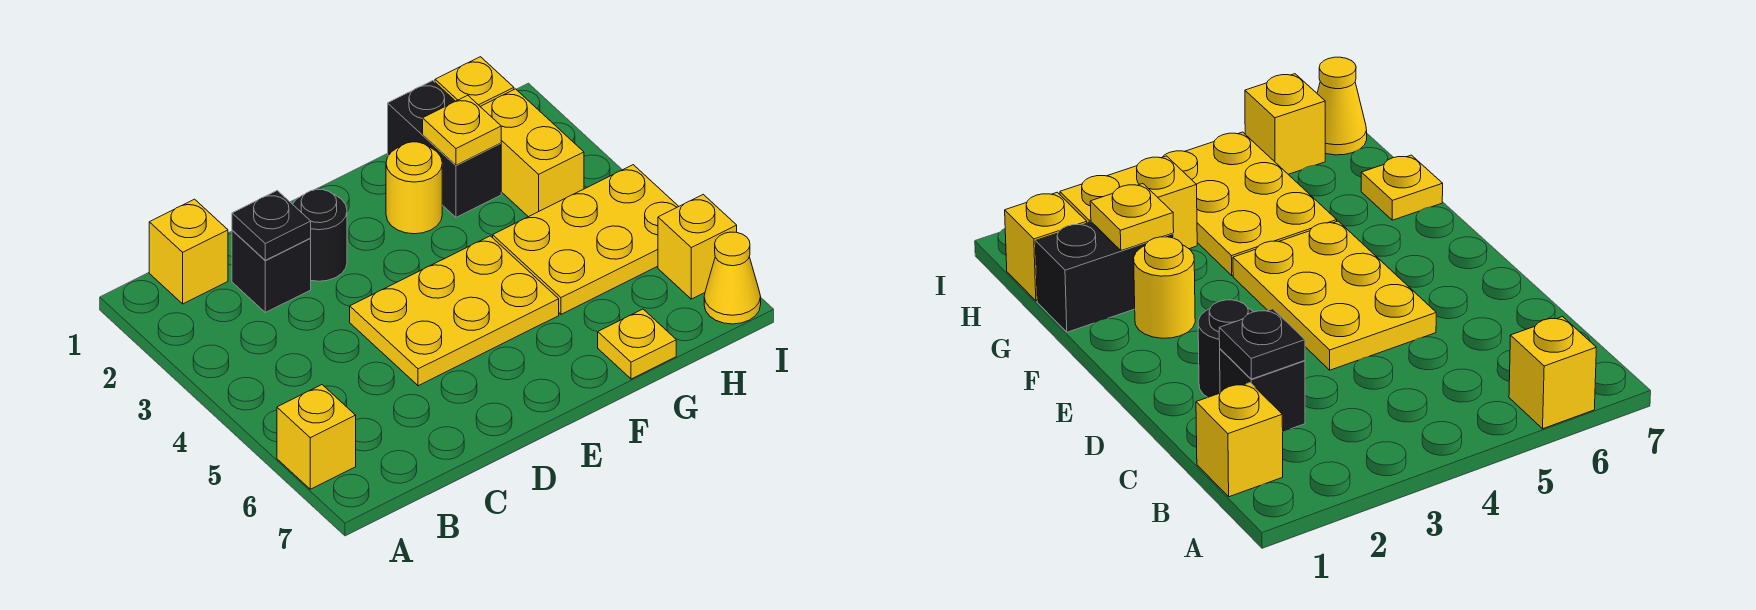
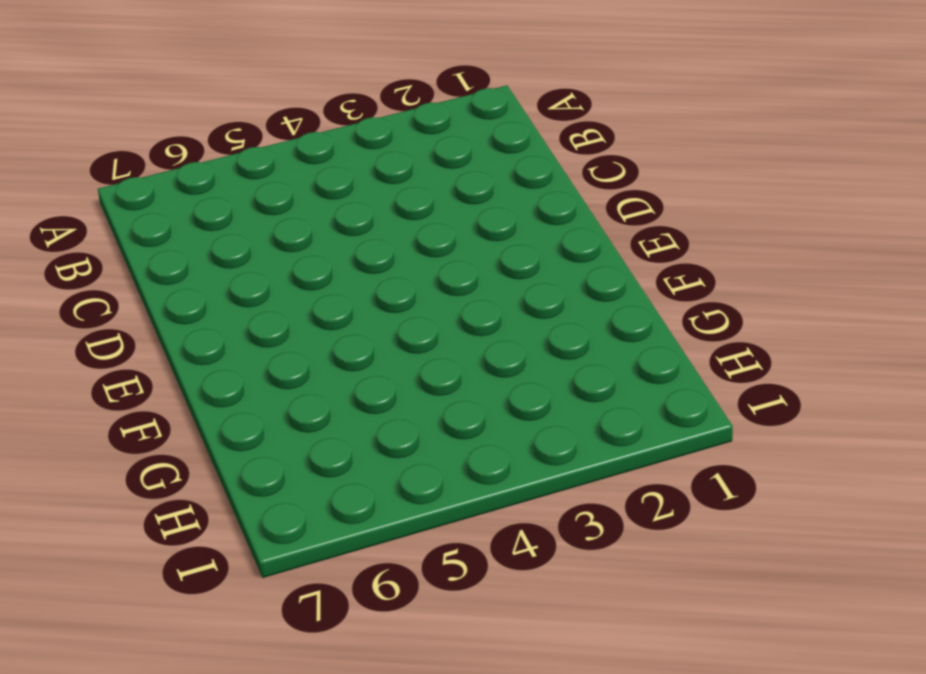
none -> yellow brick A6 level 1
none -> yellow brick B1 level 1
none -> black brick C2 level 1

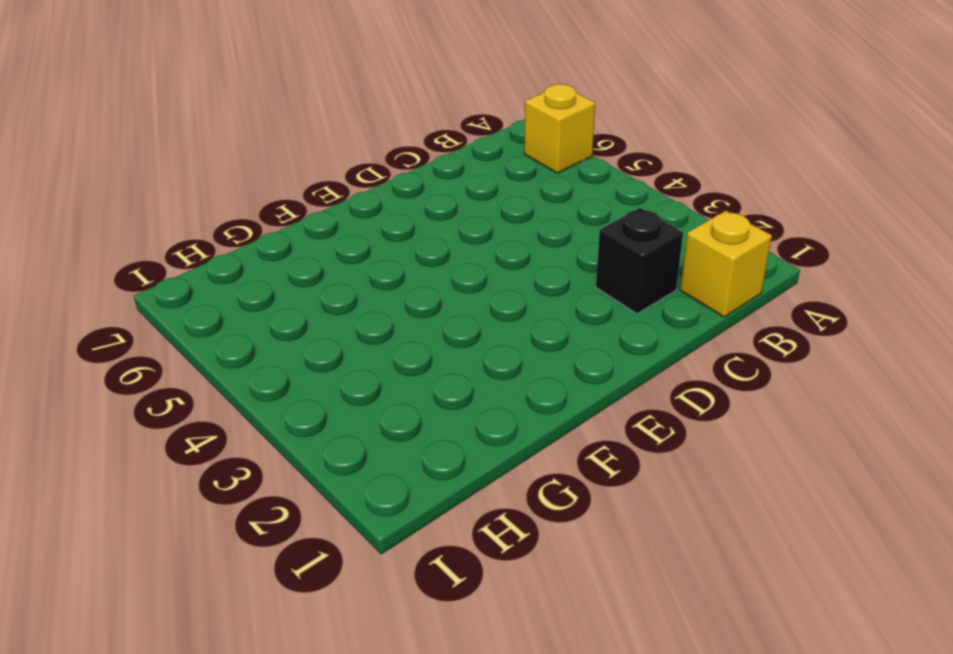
none -> black round brick D2 level 1
none -> yellow plate D4:F5 level 1
none -> yellow round brick F2 level 1

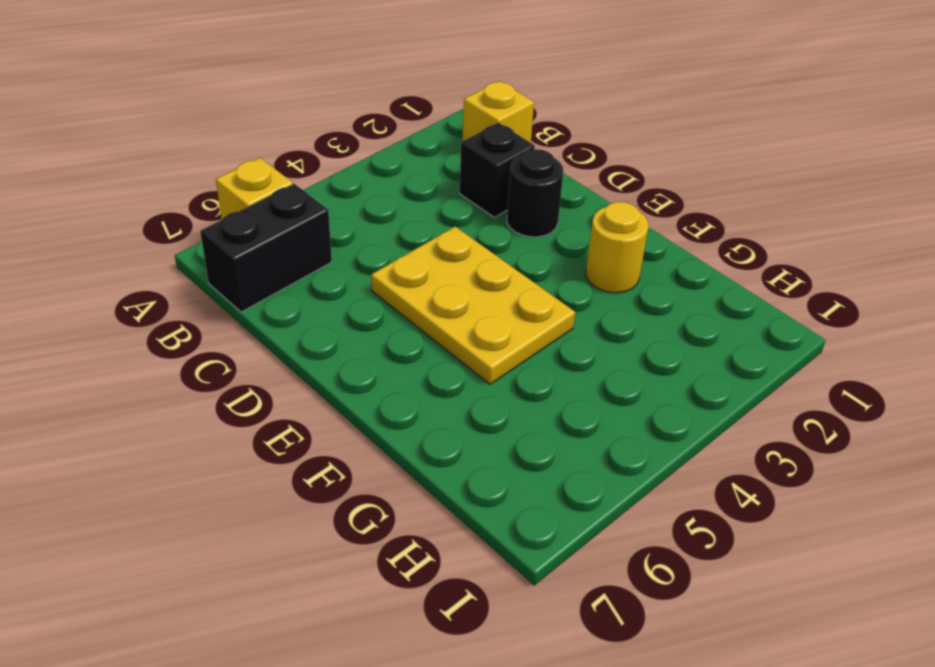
black brick B6:B7 level 1 -> black brick G1:G2 level 1
none -> yellow plate G4:I5 level 1
none -> yellow plate G7 level 1
none -> yellow brick H1 level 1

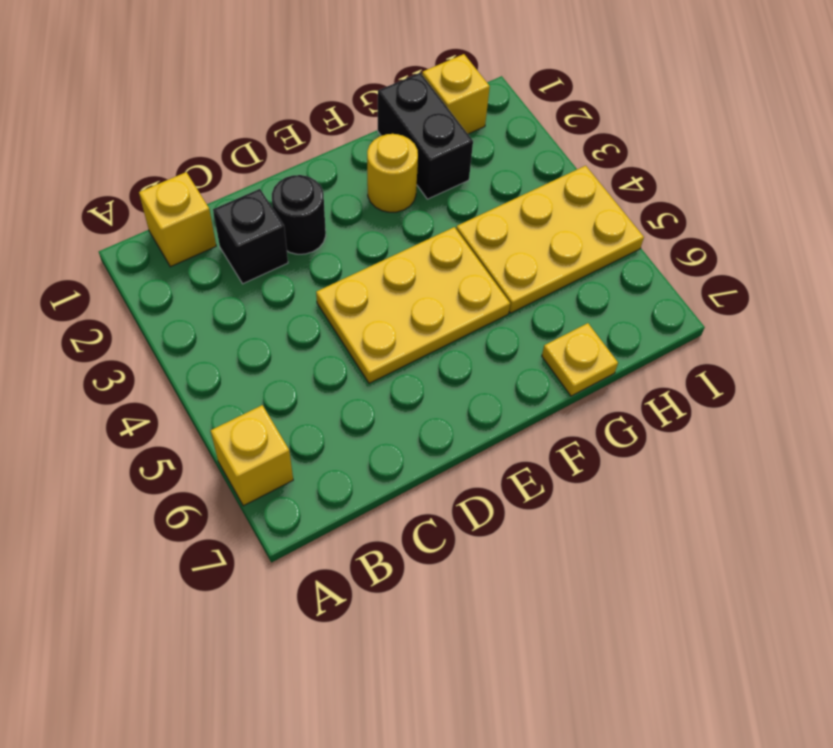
none -> yellow brick H2:H3 level 1
none -> yellow brick I6 level 1
none -> yellow cone I7 level 1

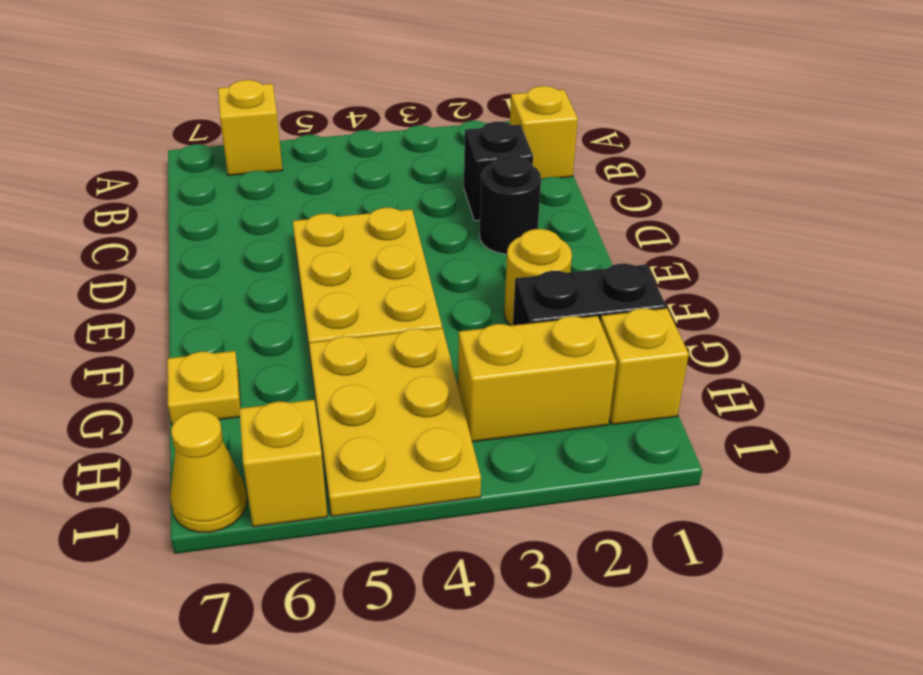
none -> black plate C2 level 2
none -> yellow plate G2 level 2

